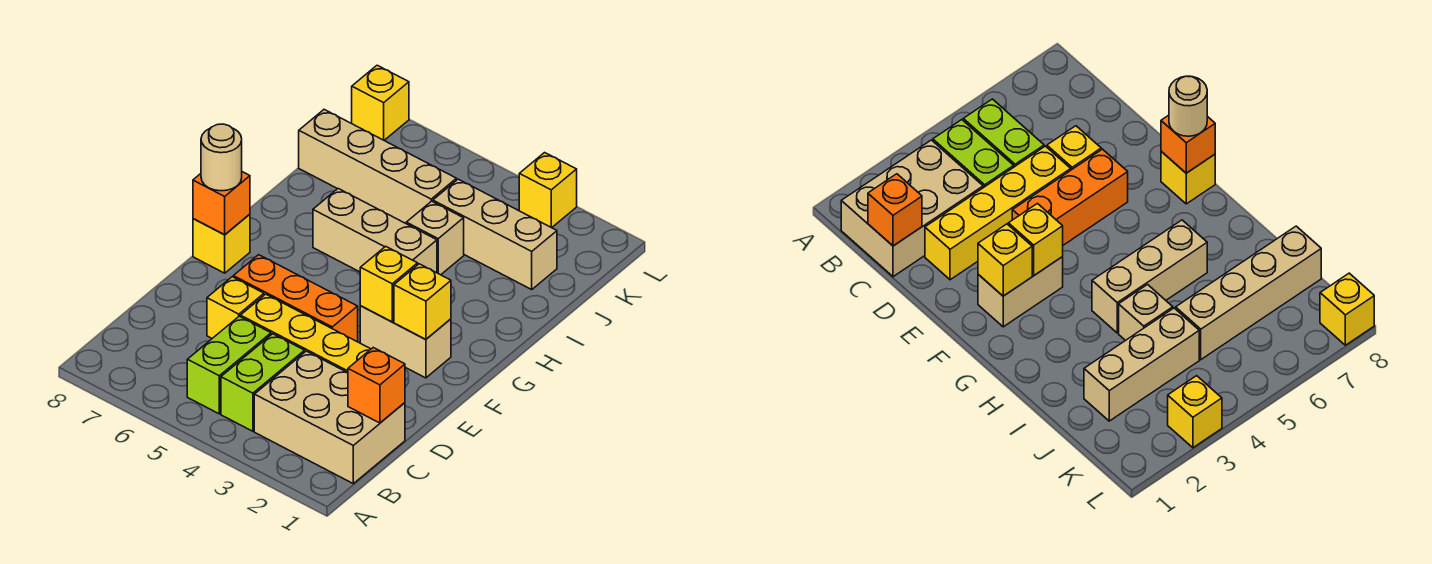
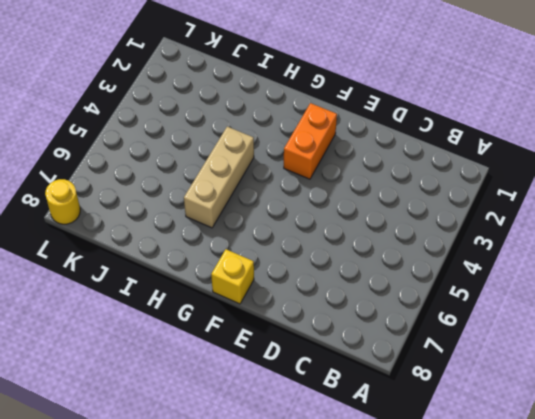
orange brick F2:F3 level 1 -> tan brick F2:F3 level 1
yellow round brick L8 level 1 -> yellow brick L8 level 1
none -> tan brick B1:C3 level 1
none -> lime brick B4:C4 level 1
none -> lime brick B5:C5 level 1

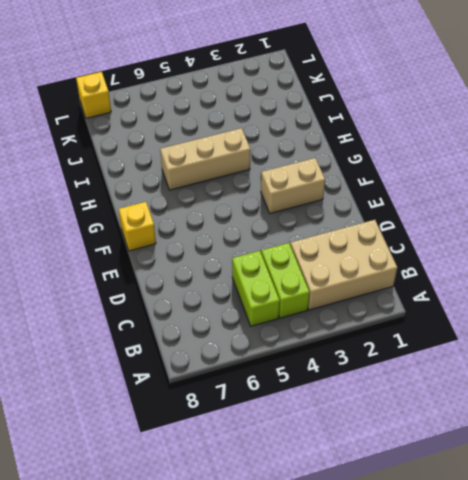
none -> yellow brick D2:D5 level 1
none -> yellow brick D6 level 1
none -> orange brick E4:E6 level 1

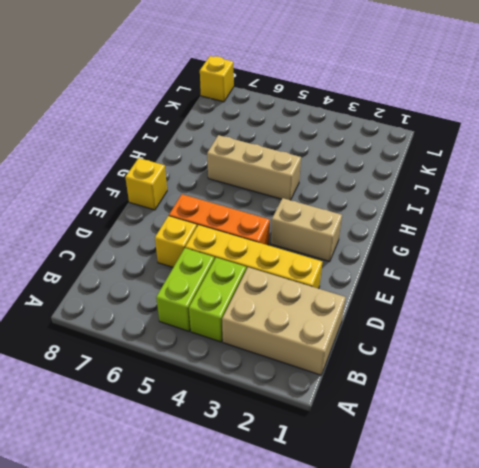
none -> tan brick I4 level 1
none -> tan brick J2:J4 level 1
none -> tan brick J5:J8 level 1

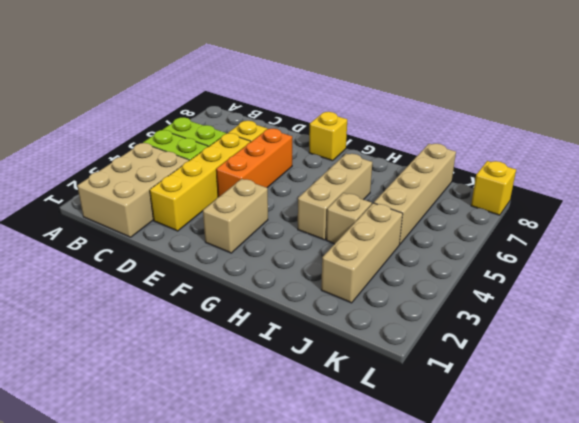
none -> yellow brick L3 level 1
none -> orange brick C1 level 2
none -> yellow brick F2 level 2

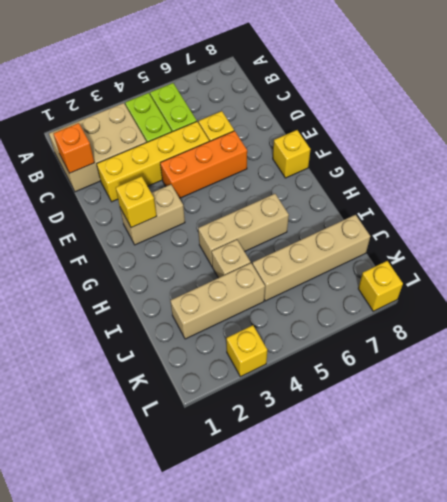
none -> yellow brick F3 level 2
none -> orange brick F8 level 2
none -> tan round brick F8 level 3

